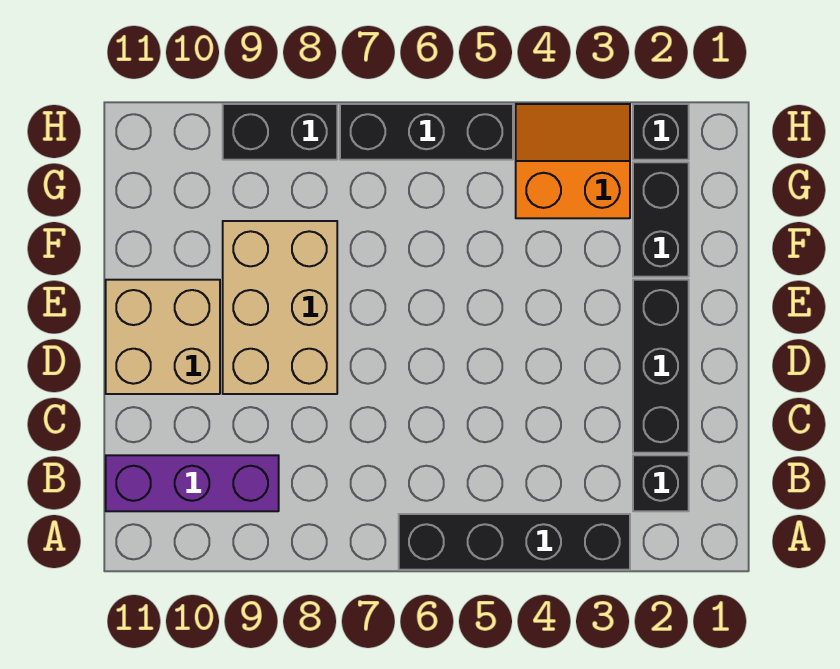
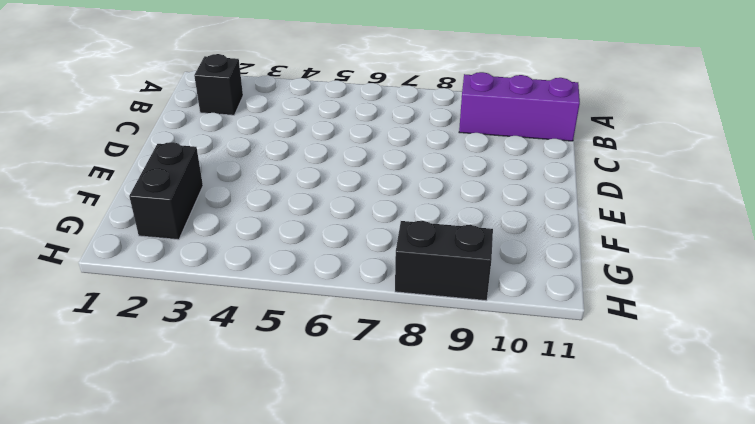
none -> black brick A3:A6 level 1
none -> black brick C2:E2 level 1

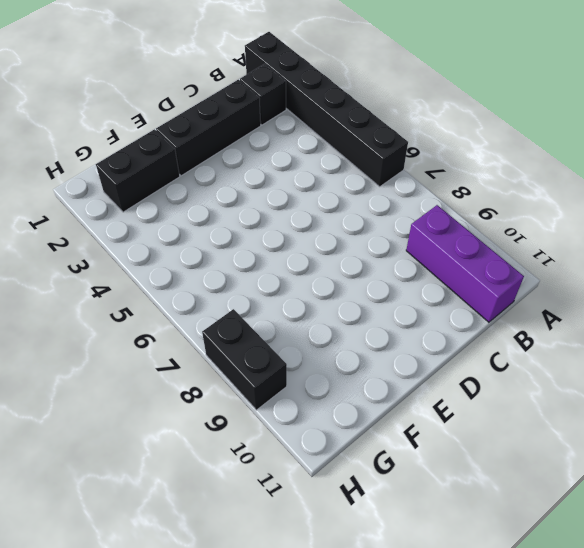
black brick A1:A6 level 1 -> black brick A3:A6 level 1
none -> tan brick D8:F9 level 1
none -> tan brick D10:E11 level 1

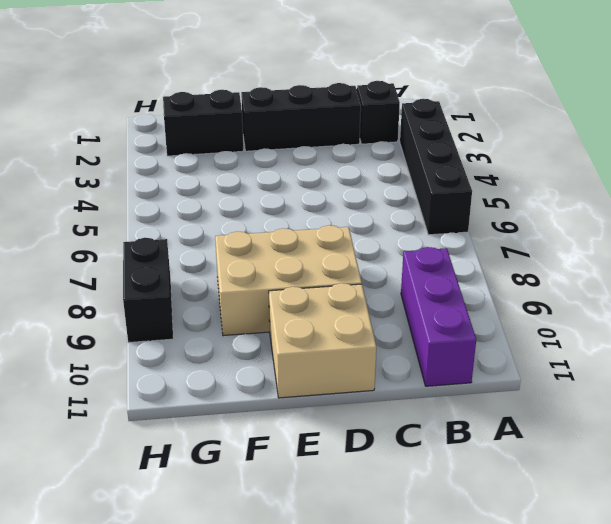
none -> orange slope G3:H4 level 1 top G
none -> black brick H2 level 1

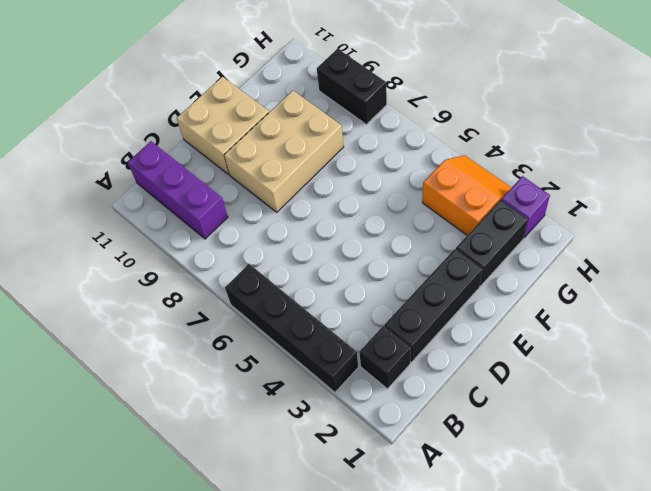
purple brick H2 level 1 -> black brick H2 level 1
none -> black brick H5:H7 level 1

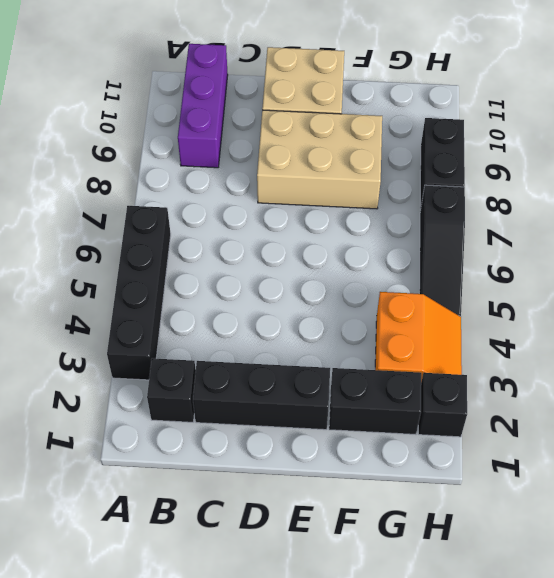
black slope H5:H7 level 1 top 7 -> black brick H5:H7 level 1

